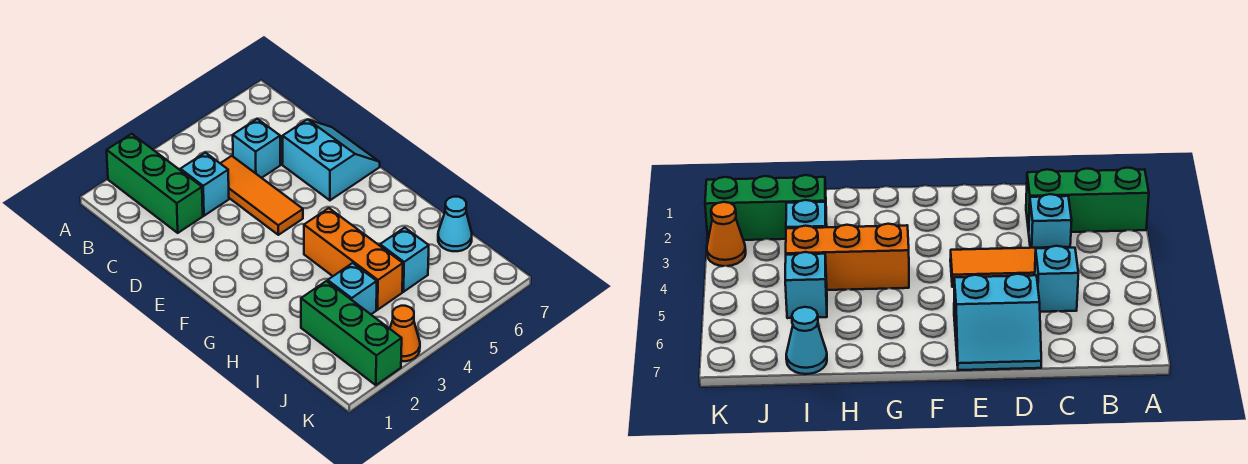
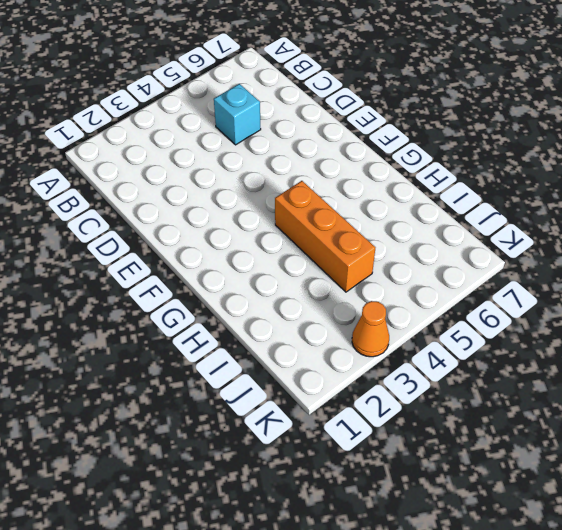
none -> green brick A2:C2 level 1
none -> cyan brick C3 level 1

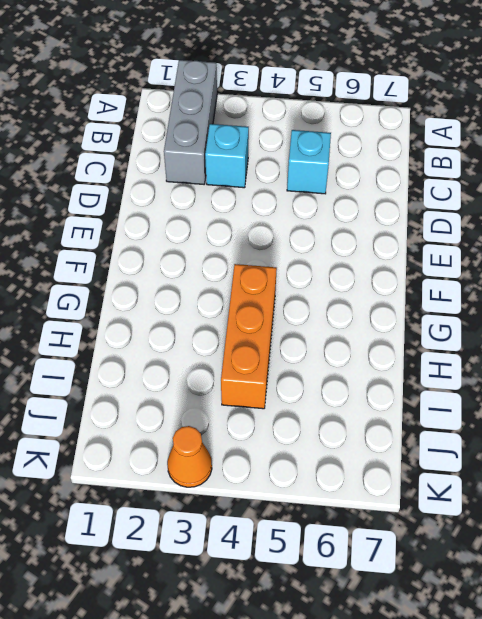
grey brick A2:C2 level 1 -> green brick A2:C2 level 1
none -> orange tile C4:E4 level 1
none -> cyan slope D6:E7 level 1 top 6

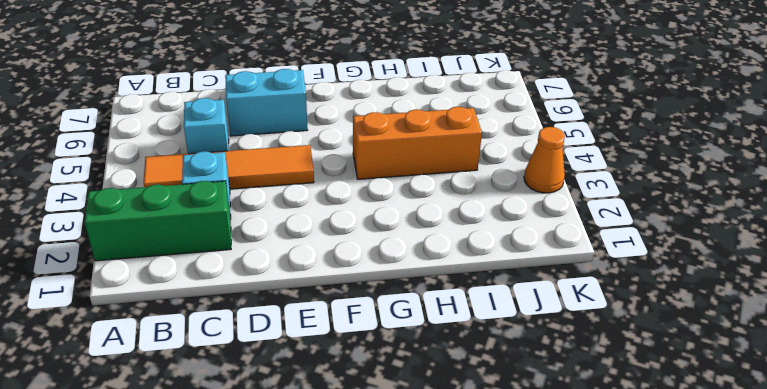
orange tile B4:E4 level 1 -> orange tile C4:E4 level 1
none -> green brick I2:K2 level 1
none -> cyan brick I3 level 1

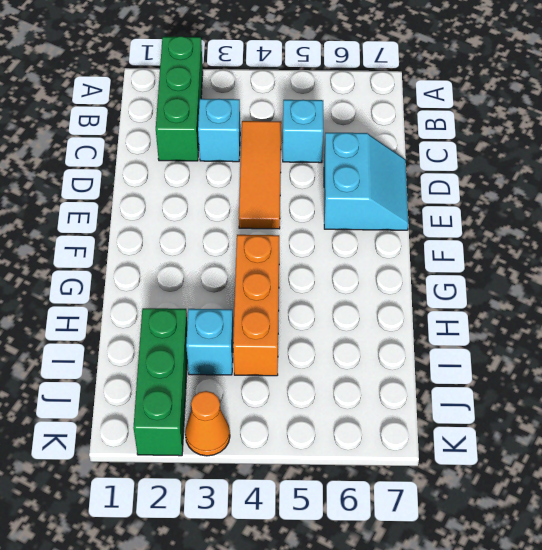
none -> cyan brick I5 level 1
none -> cyan cone I7 level 1

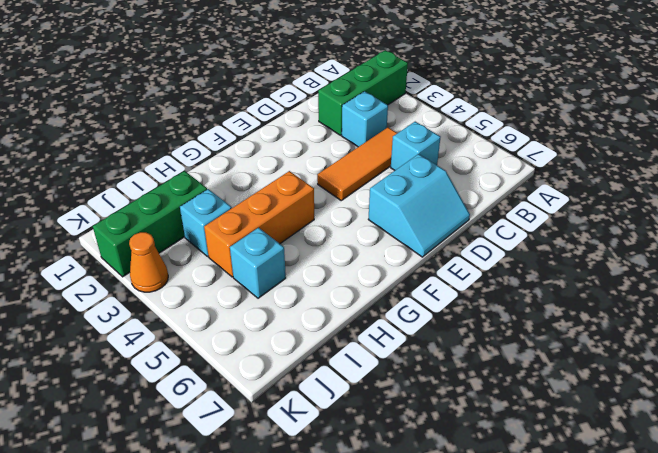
none -> cyan cone I7 level 1

